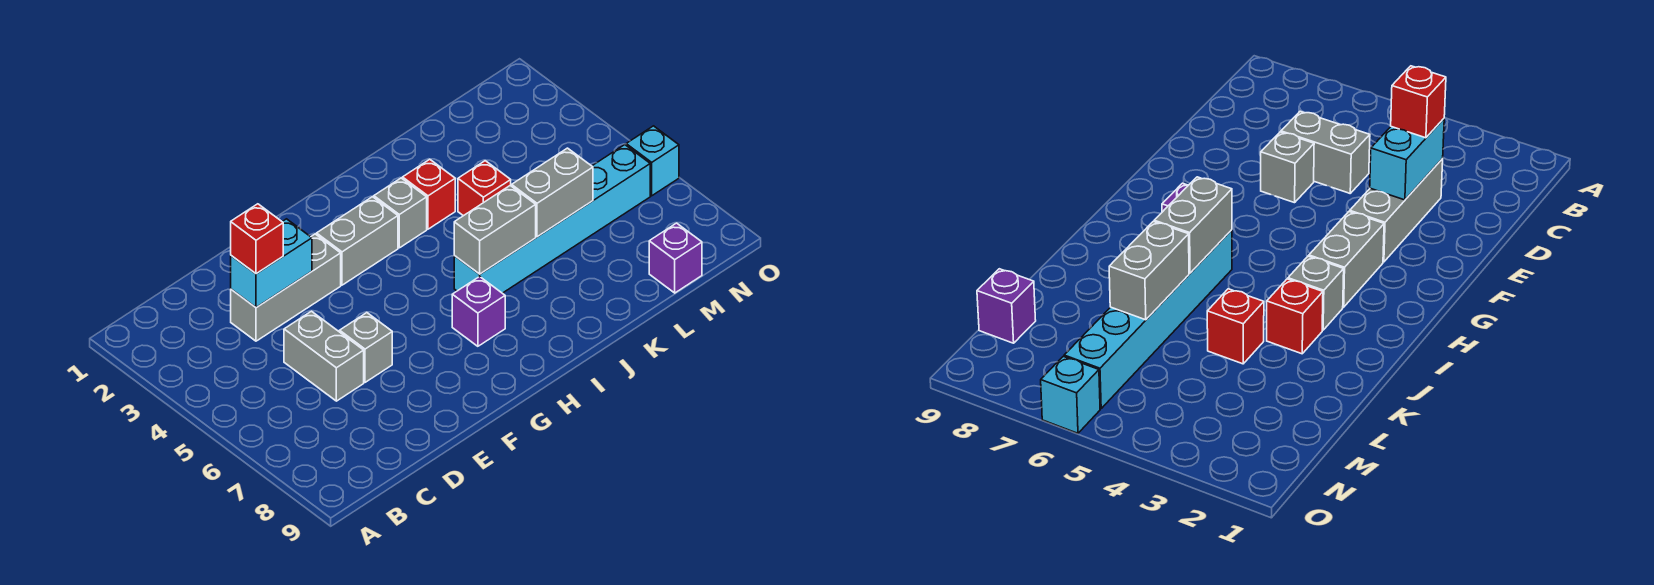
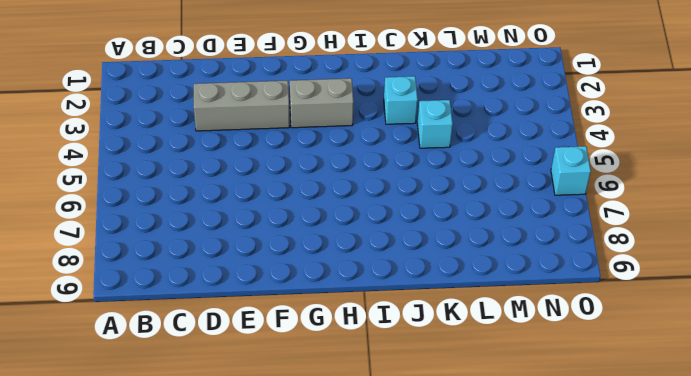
cyan brick J3 level 1 -> red brick J3 level 1
cyan brick K4 level 1 -> red brick K4 level 1
none -> grey brick D5:D6 level 1
none -> grey brick E6 level 1
none -> purple brick H7 level 1

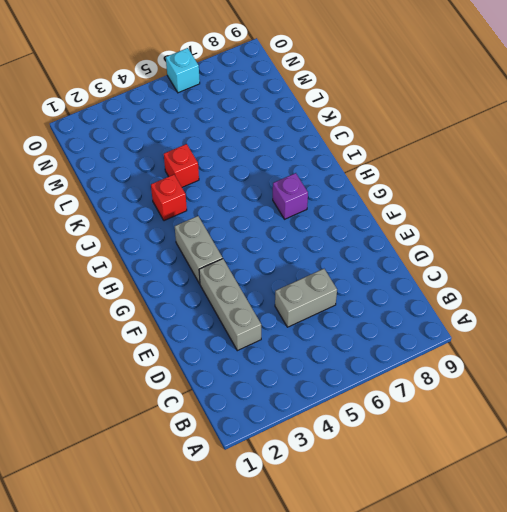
none -> grey brick E6 level 1
none -> grey brick I3 level 1
none -> cyan brick I6:N6 level 1

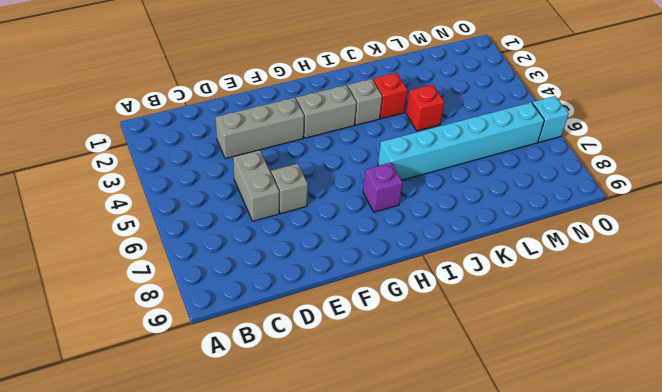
none -> purple brick M9 level 1
none -> cyan brick D3:E3 level 2
none -> grey brick I6:J6 level 2

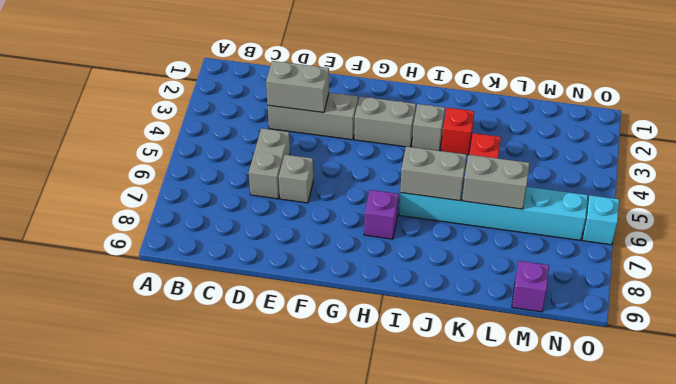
grey brick D3:E3 level 2 -> cyan brick D3:E3 level 2
none -> red brick D3 level 3

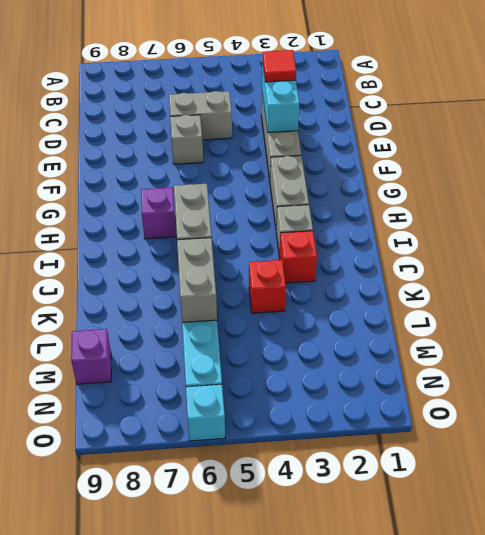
red tile D3 level 3 -> red brick D3 level 3

